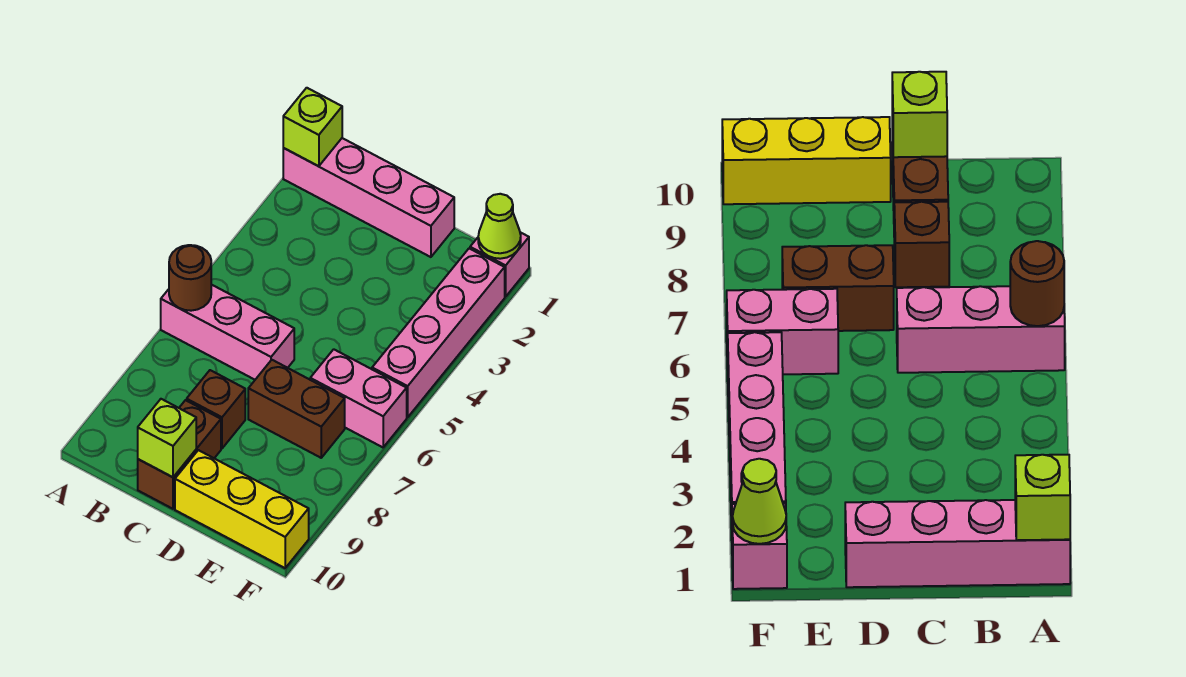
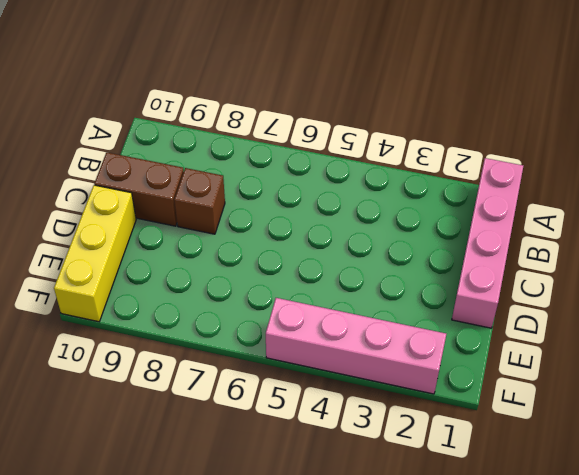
none -> pink brick A6:C6 level 1
none -> brown brick D7:E7 level 1
none -> pink brick E6:F6 level 1

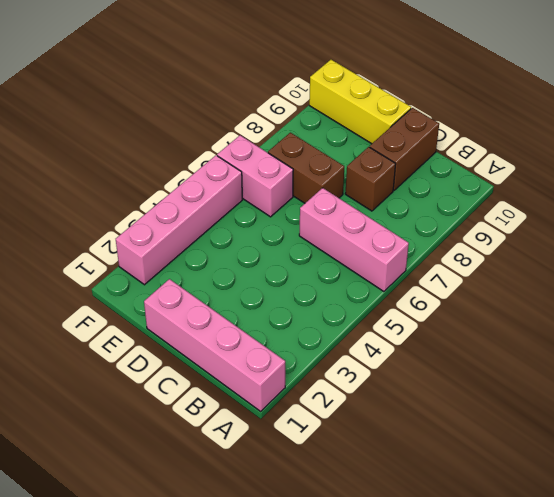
none -> pink brick F1 level 1
none -> lime brick A1 level 2
none -> brown round brick A6 level 2

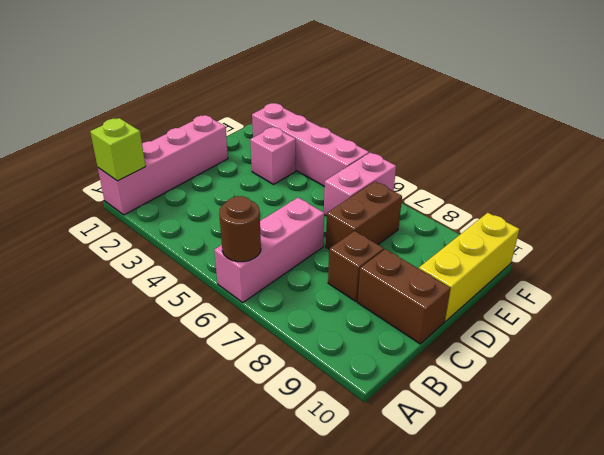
pink brick E3 level 1 -> pink brick F1 level 1
none -> lime brick C10 level 2
none -> lime cone F1 level 2

